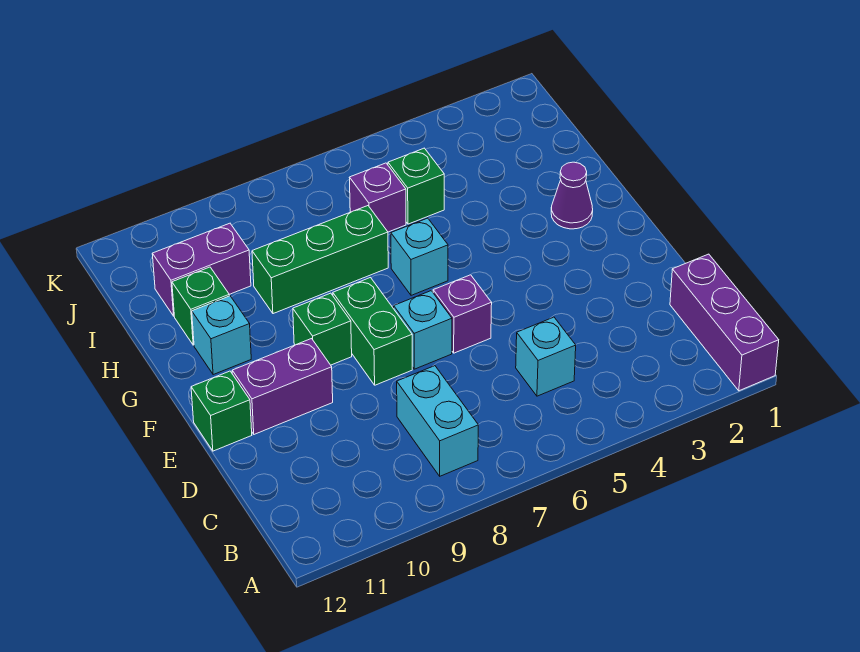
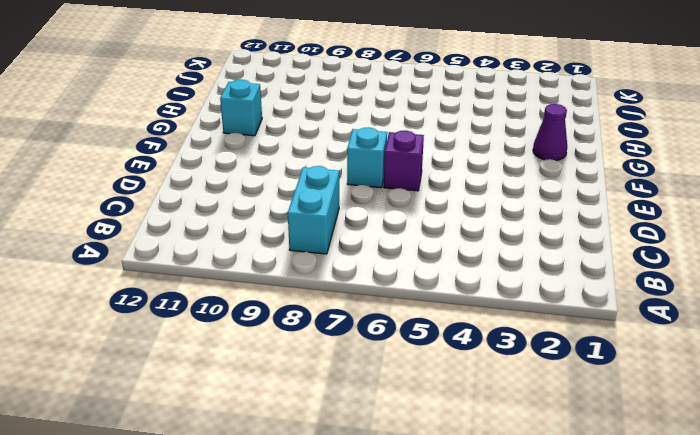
none -> purple brick A1:C1 level 1
none -> cyan brick C5 level 1
none -> green brick E8:F8 level 1

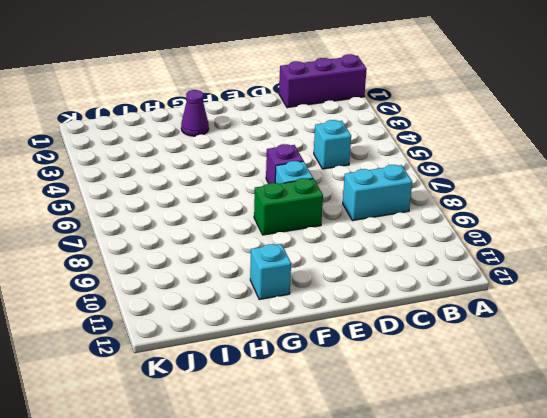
none -> purple brick E10:E11 level 1
none -> green brick E12 level 1
none -> green brick F9 level 1

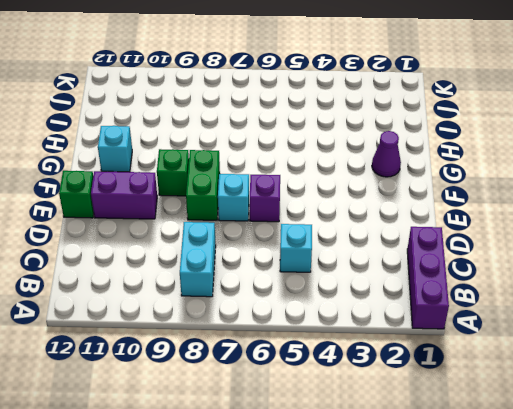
none -> cyan brick G6 level 1
none -> green brick H7:H9 level 1
none -> green brick H11 level 1

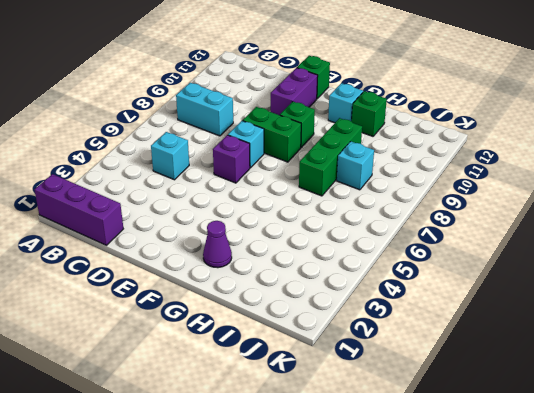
cyan brick I8 level 1 -> cyan brick G6 level 1
none -> green brick I5 level 1
none -> purple brick I6 level 1
none -> purple brick I10:I11 level 1

